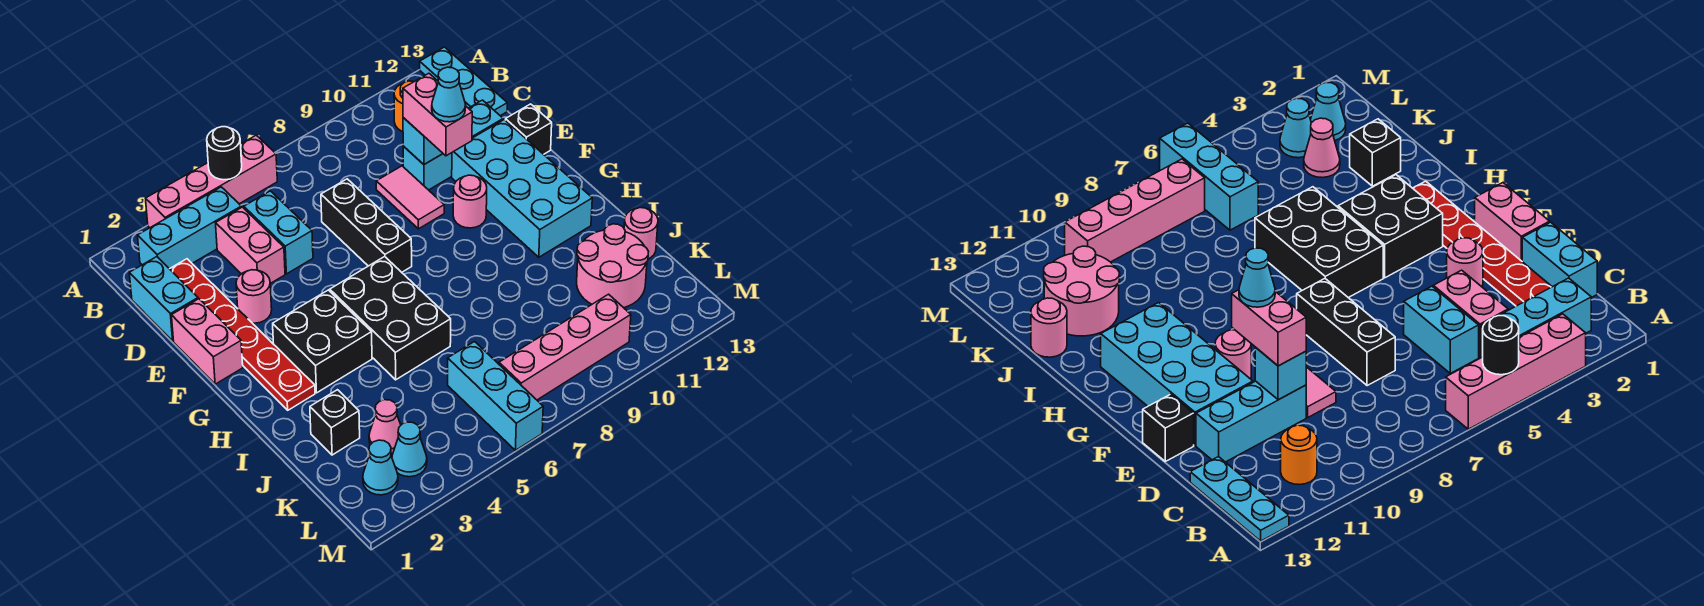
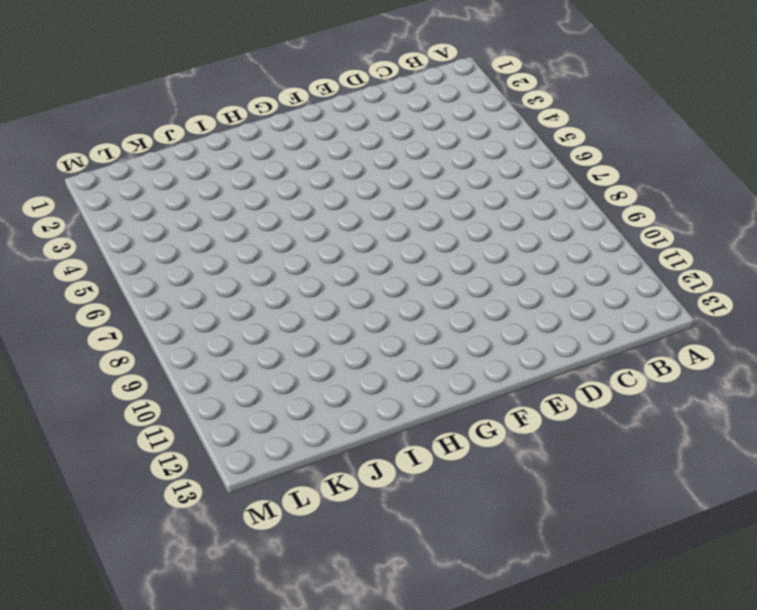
none -> pink brick A3:A6 level 1
none -> cyan plate A13:C13 level 1
none -> cyan brick B2:B4 level 1
none -> orange round brick B11 level 1

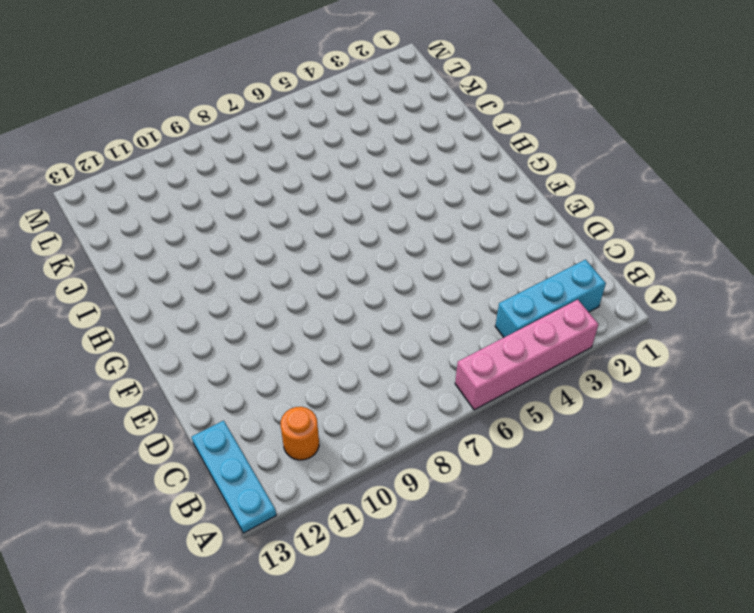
none -> cyan brick C1:D1 level 1
none -> red plate C2:H2 level 1
none -> pink brick C4:D4 level 1
none -> cyan brick C5:D5 level 1

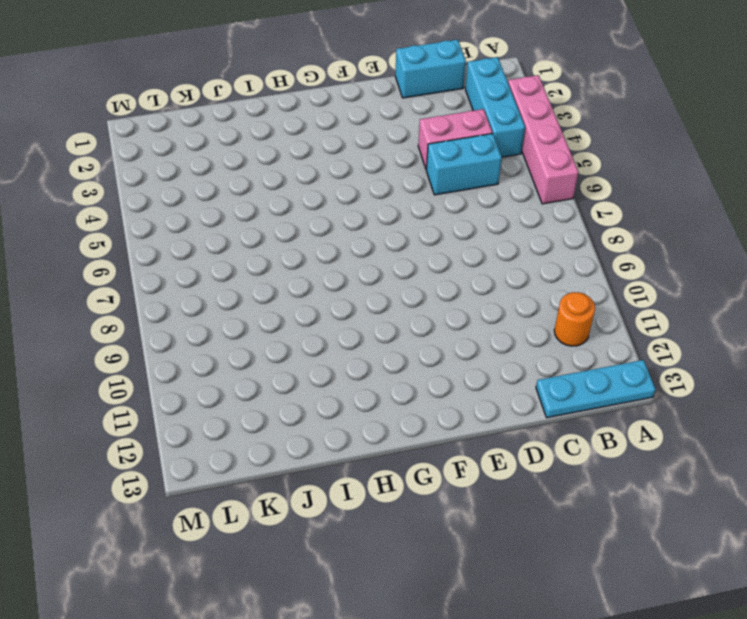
none -> red plate C2:H2 level 1
none -> black brick D7:F7 level 1
none -> pink tile D9:E9 level 1
none -> cyan brick D10:D12 level 1

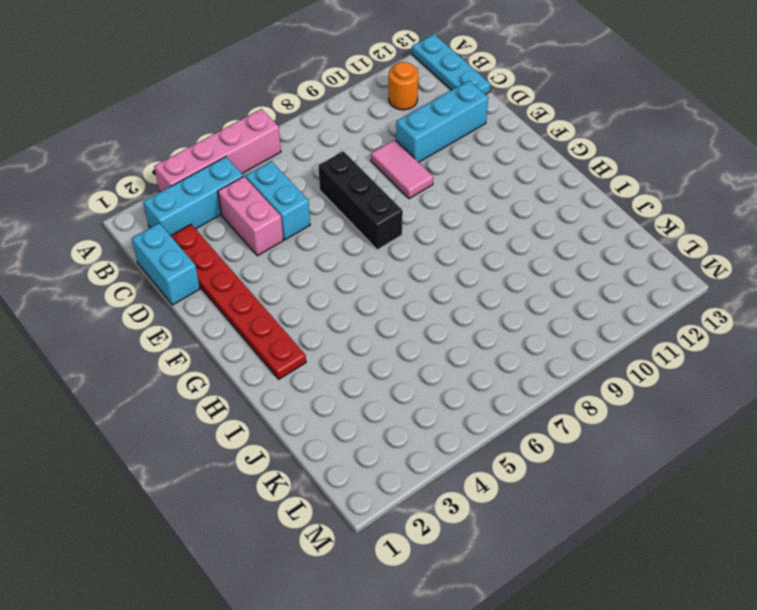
none -> pink brick E1:F1 level 1
none -> pink round brick E3 level 1
none -> cyan brick E11:H12 level 1
none -> black brick E13 level 1

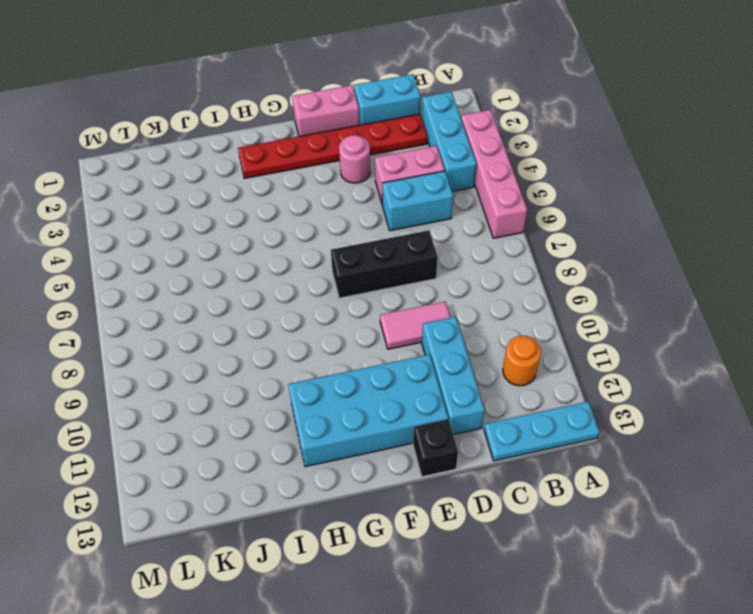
none -> pink round brick F10 level 1
none -> black brick G3:H4 level 1
none -> black brick G5:I6 level 1
none -> black brick J2 level 1

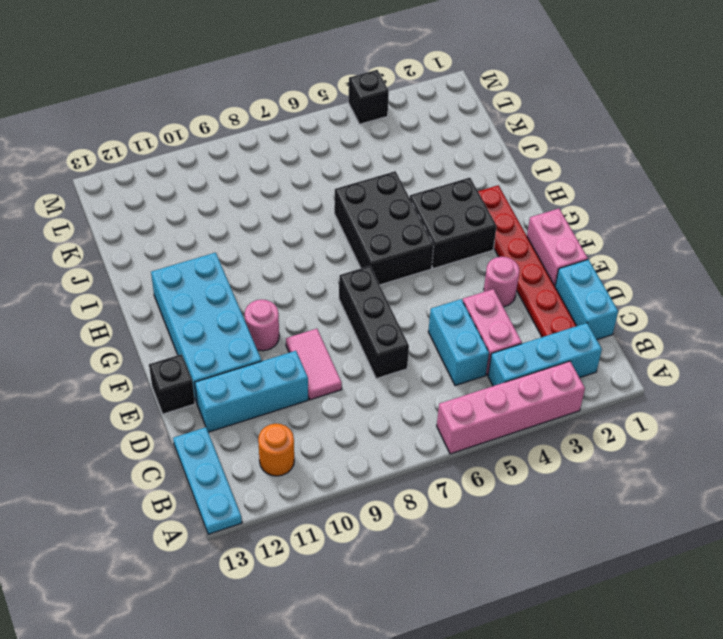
black brick M4 level 1 -> black brick J2 level 1
none -> pink round brick J11:K12 level 1
none -> pink round brick J13 level 1
none -> pink cone K3 level 1
none -> cyan brick K6:M6 level 1

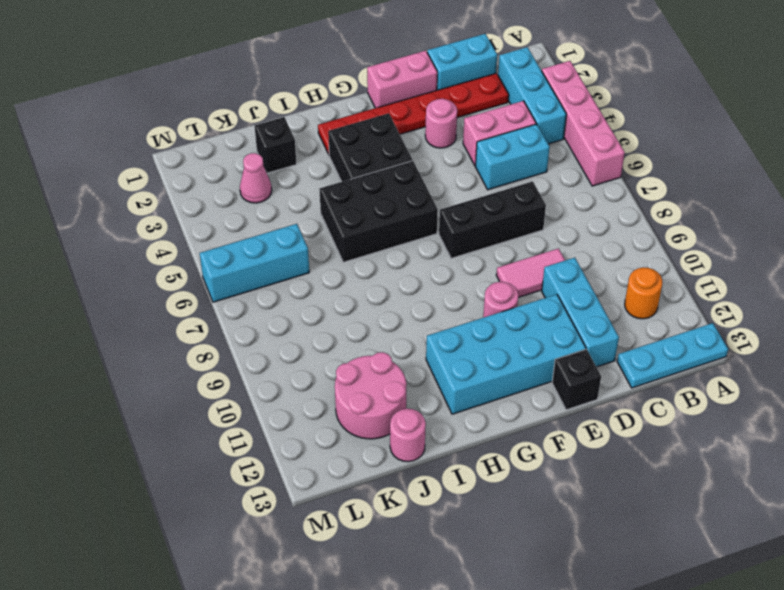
none -> cyan cone L2 level 1
none -> cyan cone L3 level 1
none -> pink brick L7:L10 level 1
none -> black round brick A5 level 2

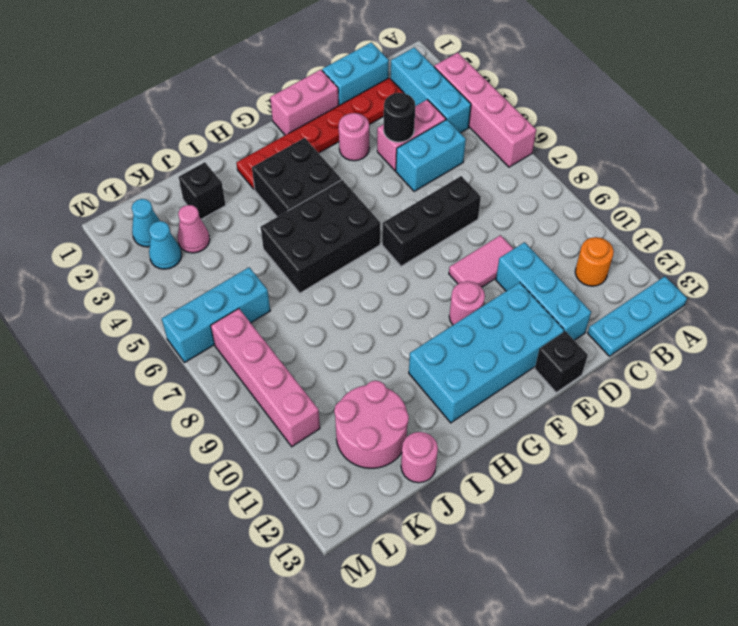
black round brick D4 level 2 -> black round brick A5 level 2
none -> cyan brick D10 level 2
none -> pink brick D10:E10 level 3
none -> cyan cone E10 level 4

